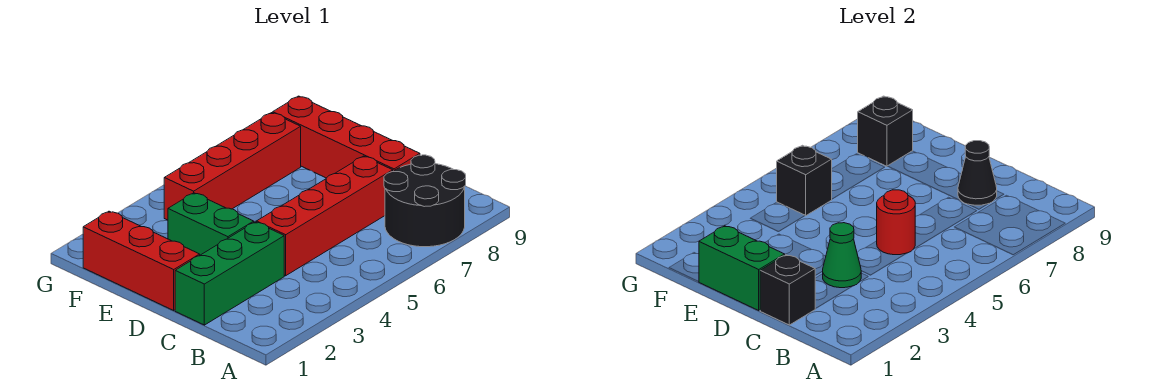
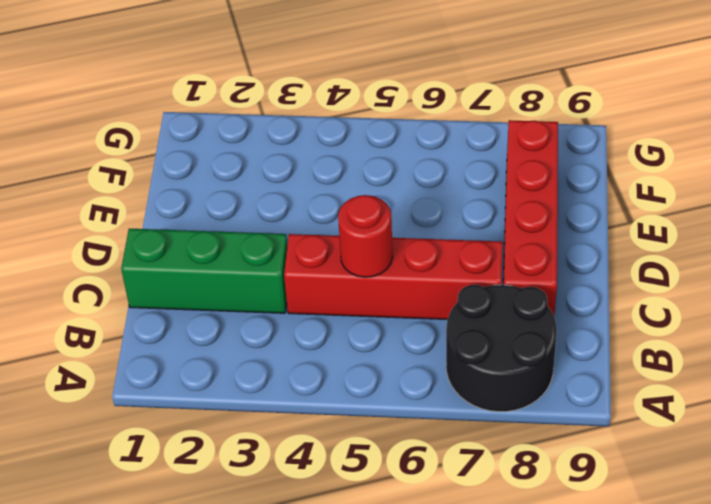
none -> red brick D1:F1 level 1
none -> green brick D3:E3 level 1
none -> red brick F4:F7 level 1

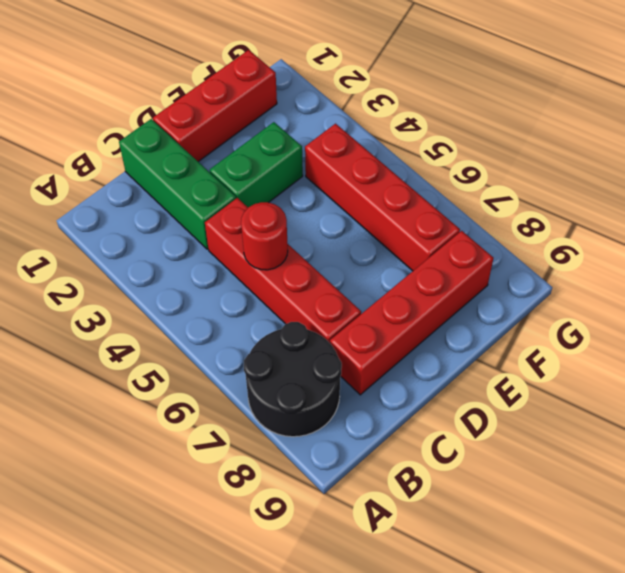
none -> black brick C1 level 2
none -> green cone C3 level 2
none -> black cone C8 level 2

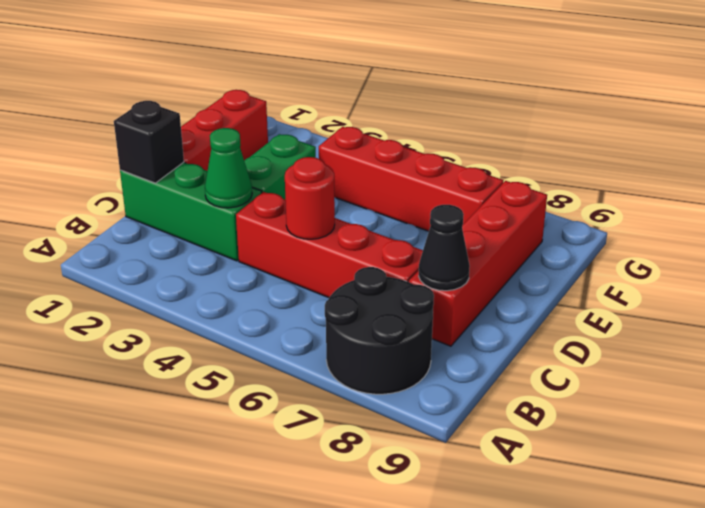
none -> green brick D1:E1 level 2
none -> black brick F5 level 2
none -> black brick F8 level 2

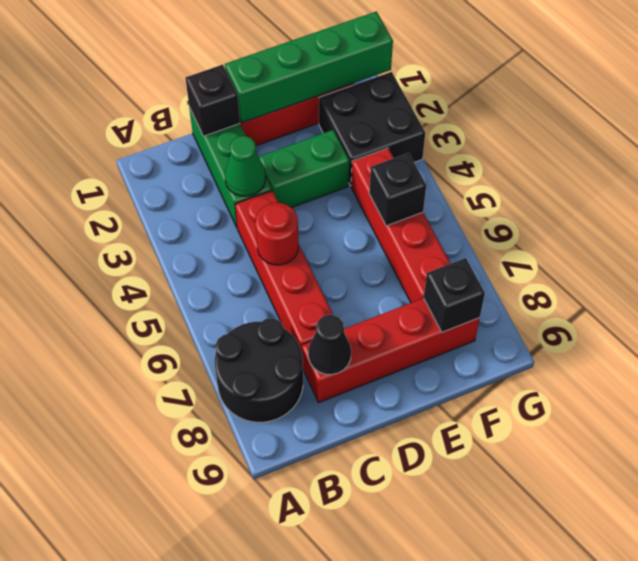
green brick D1:G1 level 2 -> green brick D1:E1 level 2
black brick F2:G3 level 1 -> none

